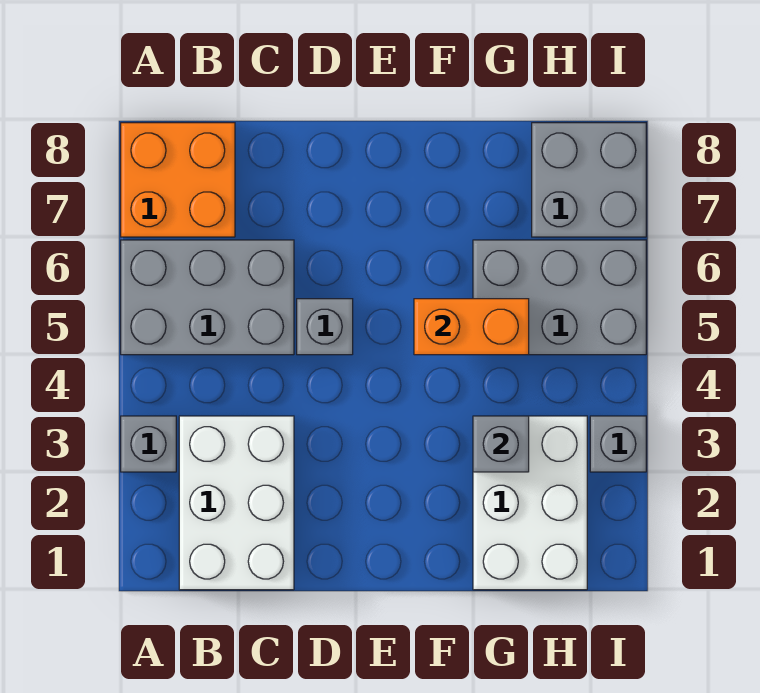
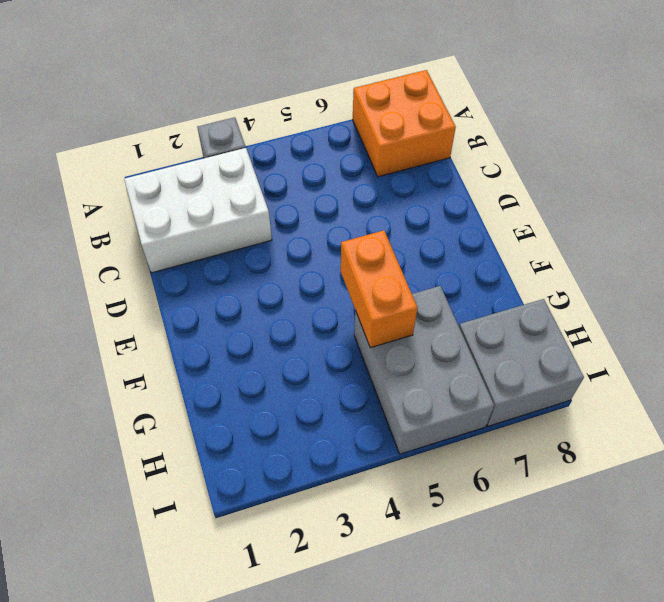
none -> grey brick A5:C6 level 1
none -> grey brick D5 level 1

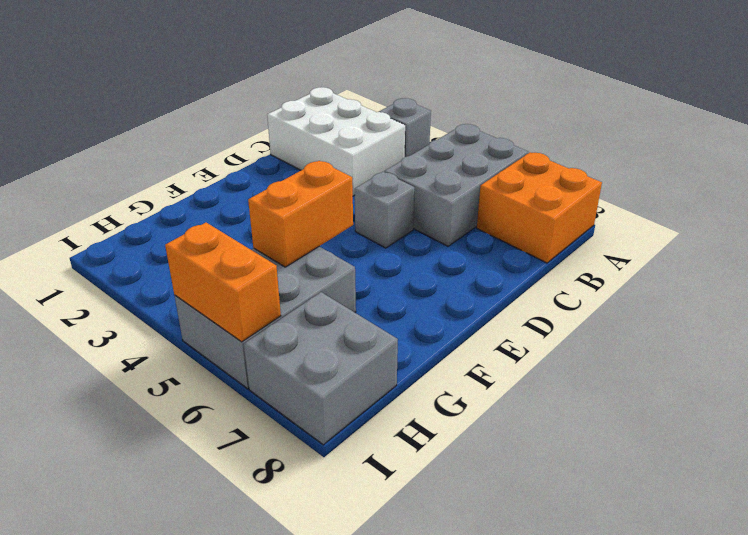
orange brick I5:I6 level 2 -> none
none -> white brick G1:H3 level 1
none -> grey brick I3 level 1

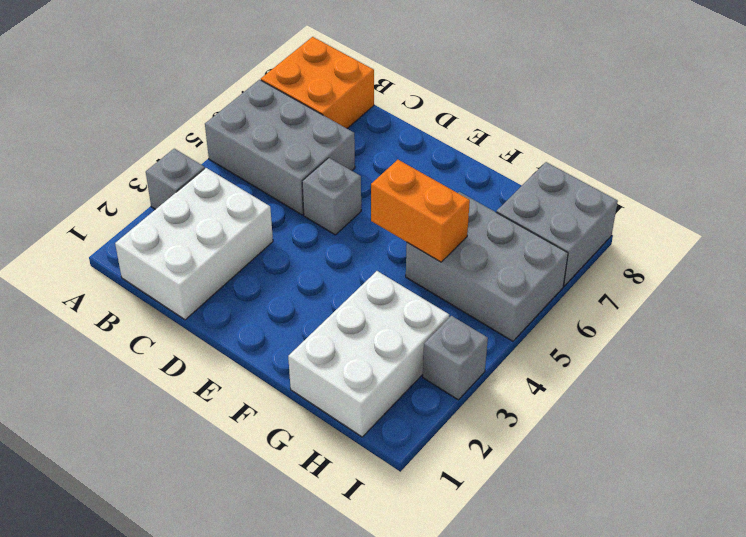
none -> grey brick G3 level 2

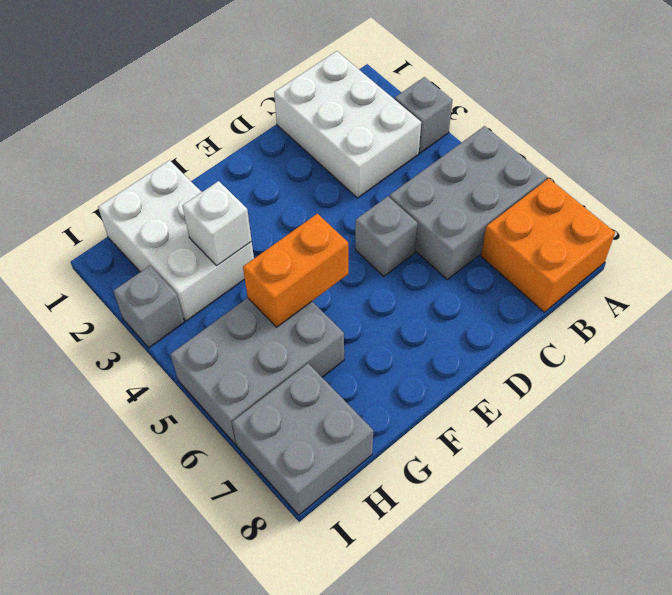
white brick G3 level 2 -> grey brick G3 level 2

